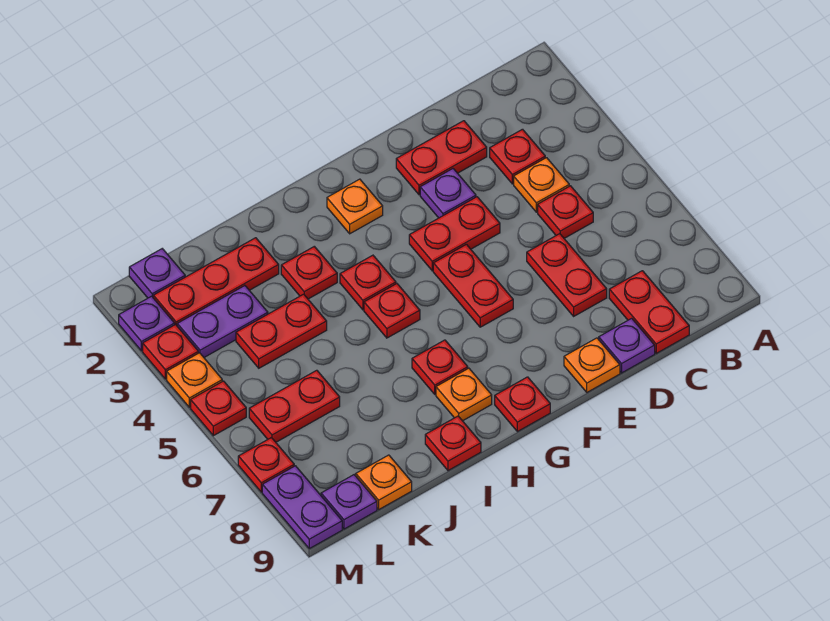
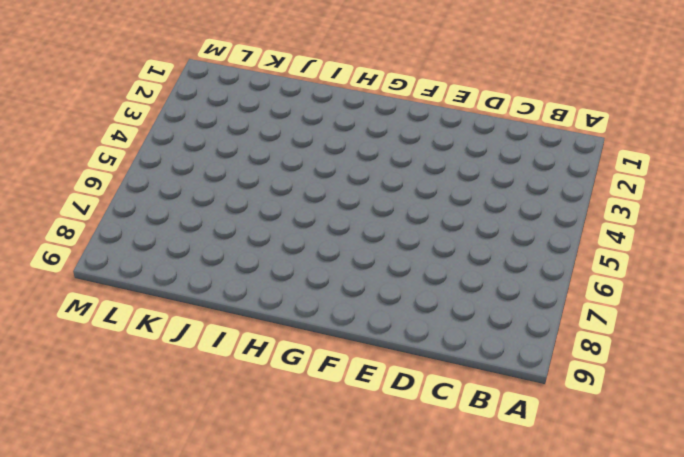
none -> red plate C3 level 1
none -> orange plate C4 level 1
none -> red plate C5 level 1
none -> red plate C8:C9 level 1

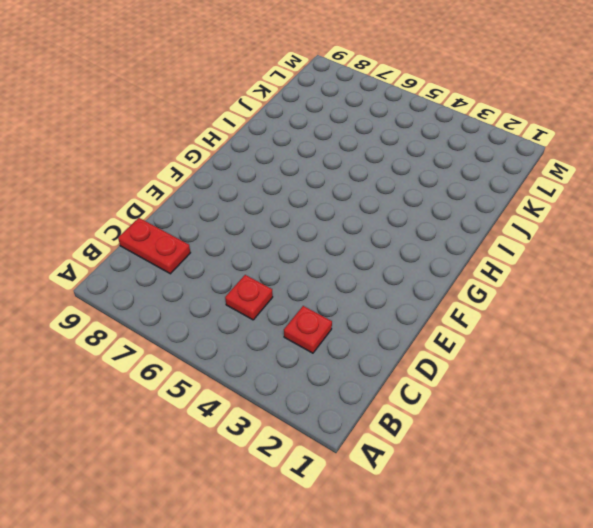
none -> orange plate C4 level 1
none -> red plate D2:E2 level 1
none -> red plate D6:D7 level 1
none -> purple plate D9 level 1

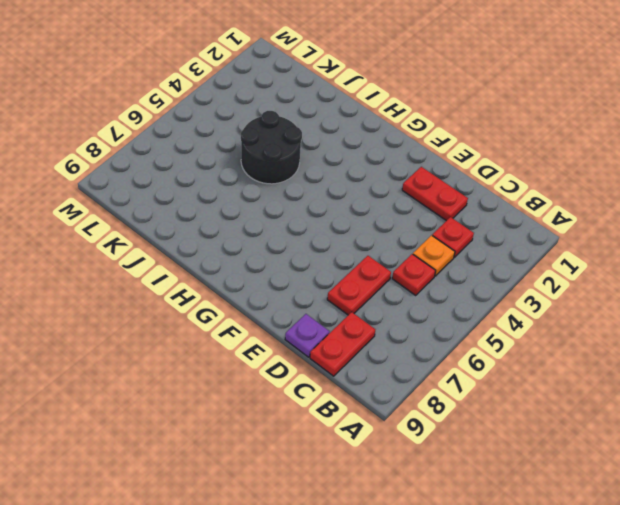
black round brick I4:J5 level 1 -> red plate J4:K4 level 1
none -> purple plate E3 level 1
none -> red plate E4:F4 level 1
none -> orange plate E9 level 1
none -> red plate F5:F6 level 1

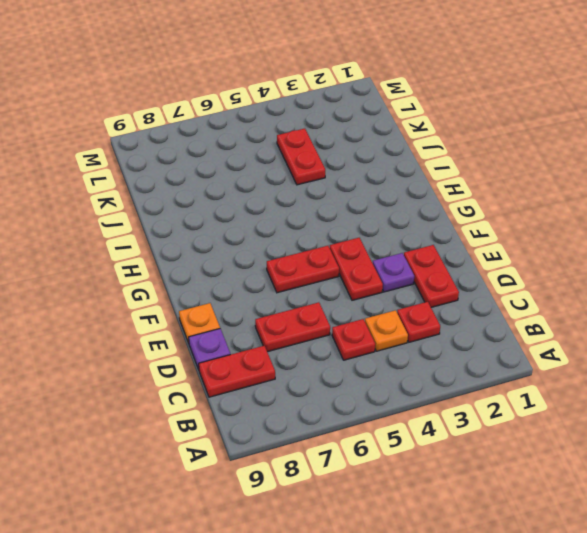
none -> orange plate G2 level 1
none -> red plate G9 level 1
none -> red plate H4 level 1
none -> red plate H5 level 1

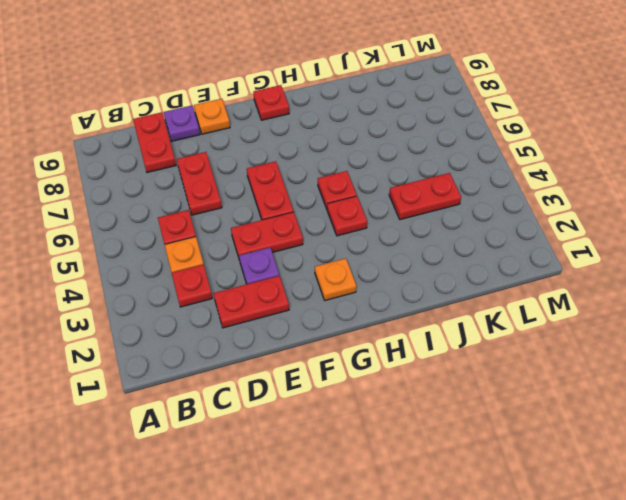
none -> red plate H7 level 1
none -> orange plate H8 level 1
none -> red plate I3 level 1
none -> red plate I9 level 1

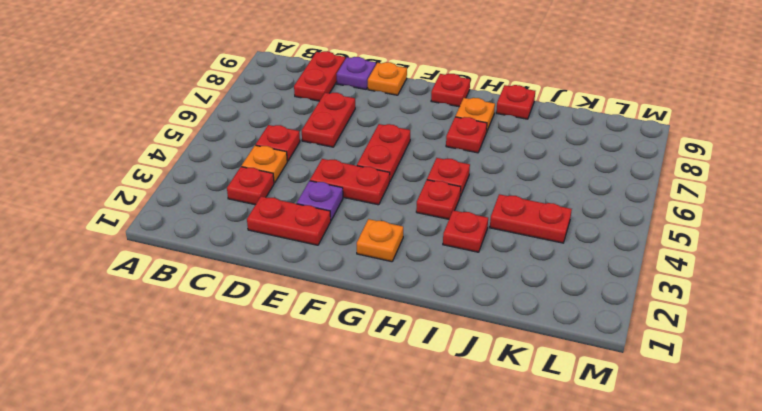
none -> red plate J2:L2 level 1
none -> purple plate K3:L3 level 1
none -> red plate K6:L6 level 1
none -> orange plate K9 level 1

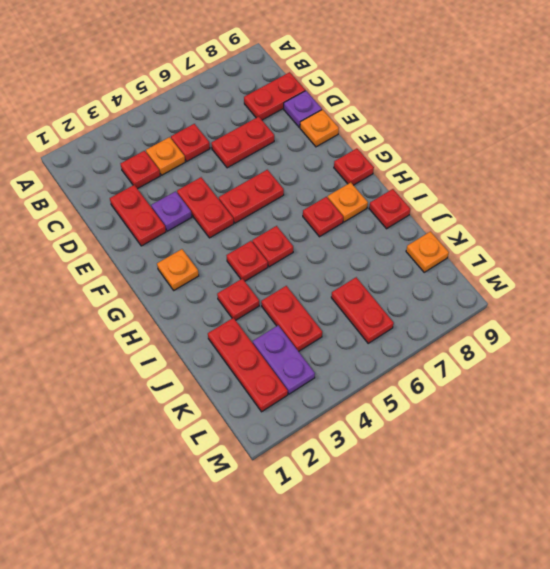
none -> purple plate L1 level 1
none -> purple plate L9 level 1
none -> purple plate M2 level 1
none -> red plate M3 level 1

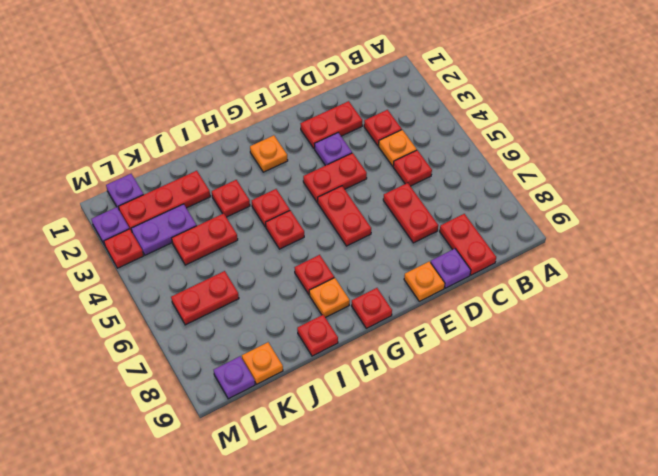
none -> orange plate M4 level 1
none -> red plate M5 level 1
none -> red plate M7 level 1
none -> purple plate M8:M9 level 1

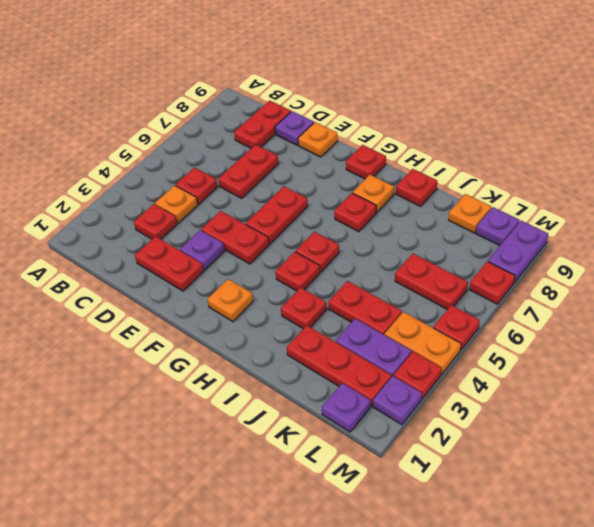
orange plate L4:M4 level 1 -> orange plate M4 level 1

